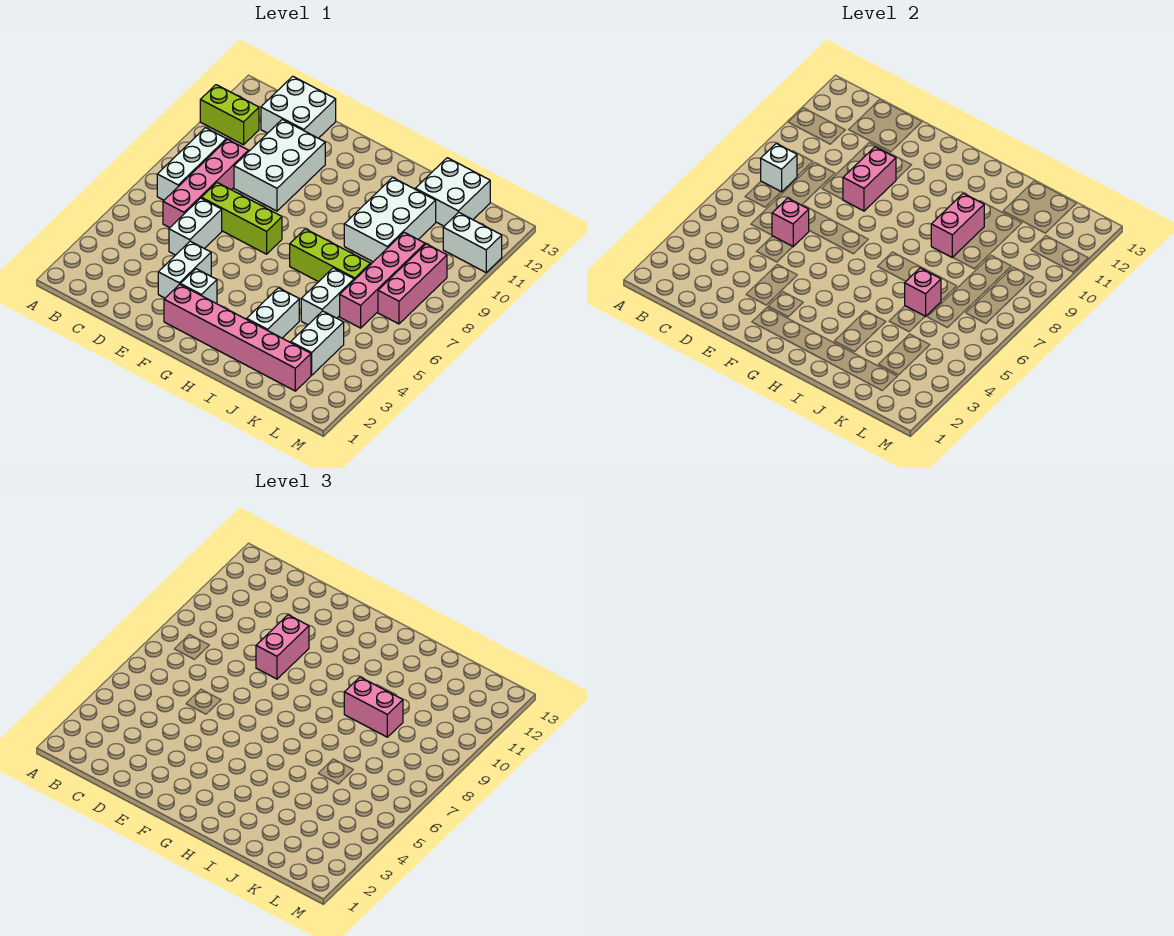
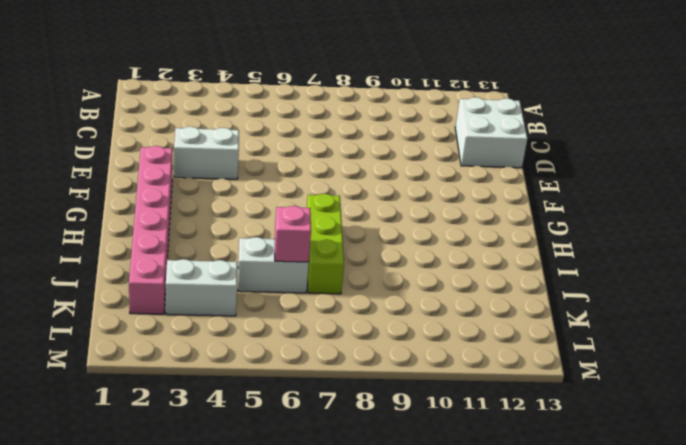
none -> lime brick A11:B11 level 1
none -> white brick B7:B9 level 1
none -> pink brick C6:C9 level 1

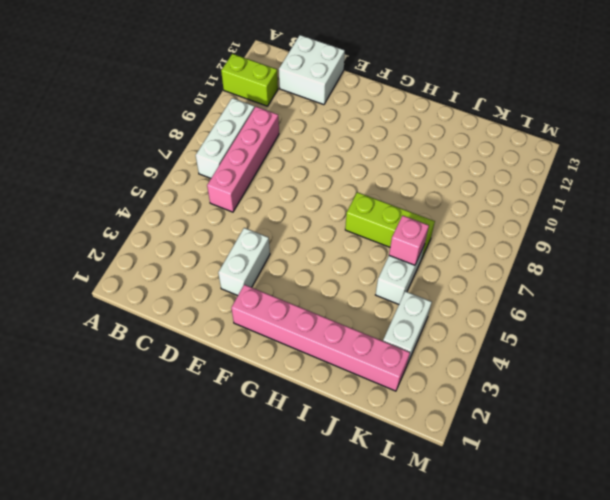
none -> white brick D5:D6 level 1
none -> lime brick D7:F7 level 1
none -> white brick D9:E11 level 1

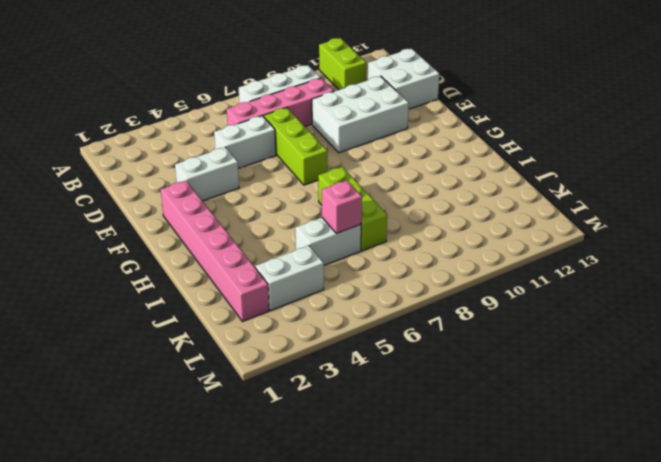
none -> white brick F3 level 1
none -> white brick I3:I4 level 1
none -> white brick I9:J11 level 1

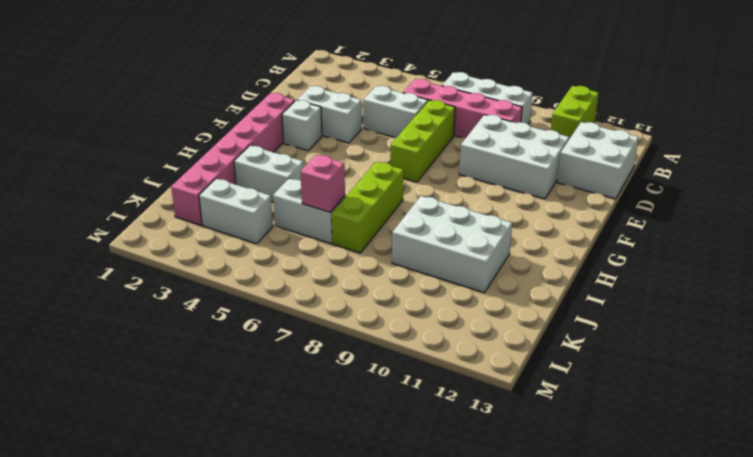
none -> white brick J12:K13 level 1
none -> pink brick K6:K9 level 1
none -> pink brick L7:L9 level 1

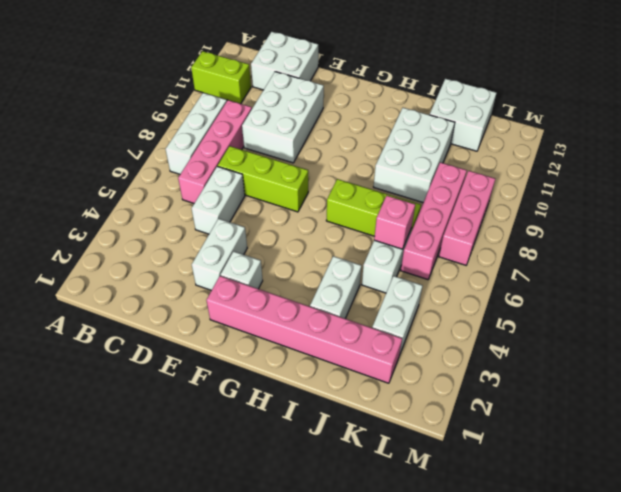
none -> white brick L11:M11 level 1
none -> white brick B8 level 2
none -> pink brick D6 level 2

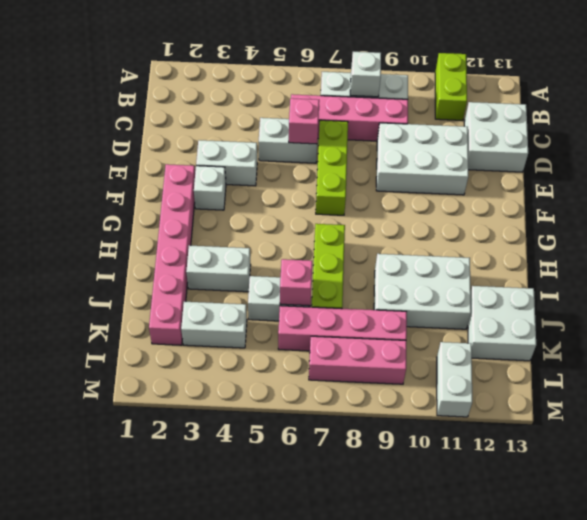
none -> pink brick E9:E10 level 2
none -> pink brick I9:I10 level 2
none -> pink brick E9:E10 level 3

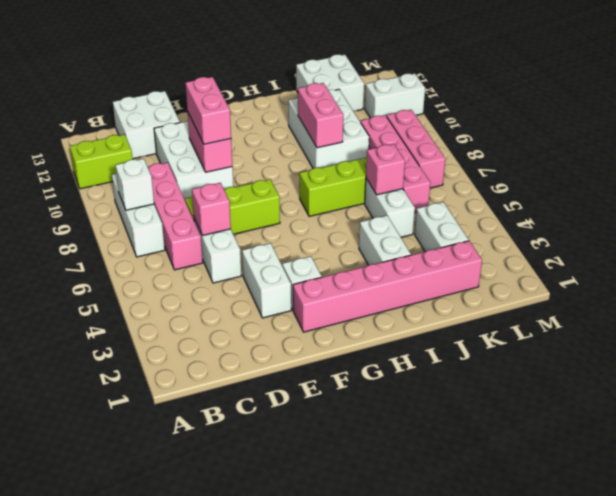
none -> pink brick I9:J9 level 3

